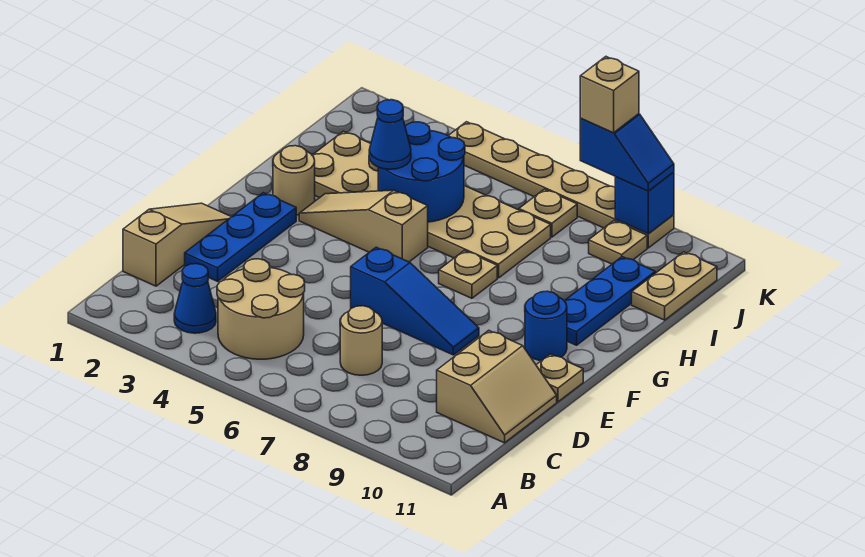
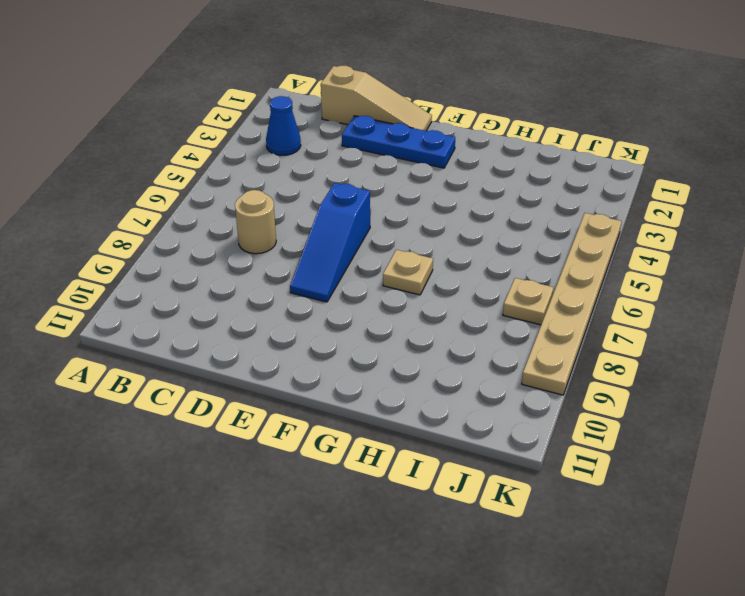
none -> tan round brick B4:C5 level 1
none -> tan slope C10:D11 level 1 top 10
none -> tan plate E11 level 1

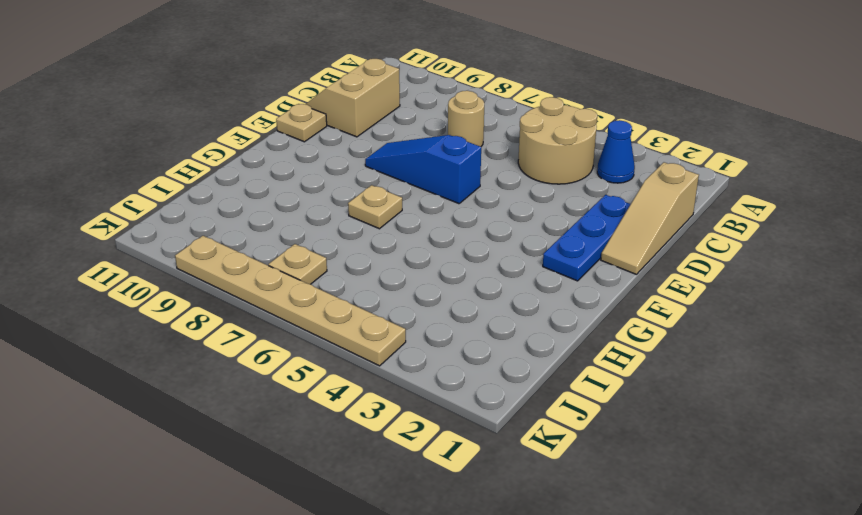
none -> blue round brick F10 level 1
none -> tan round brick G2 level 1
none -> tan slope G3:G5 level 1 top 5

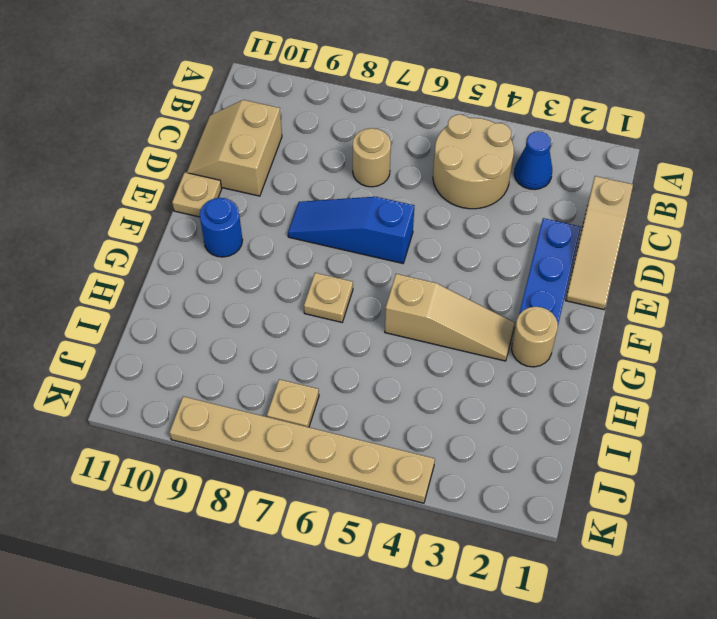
none -> blue plate G10:I10 level 1
none -> tan plate H2:I7 level 1
none -> tan plate I11:J11 level 1

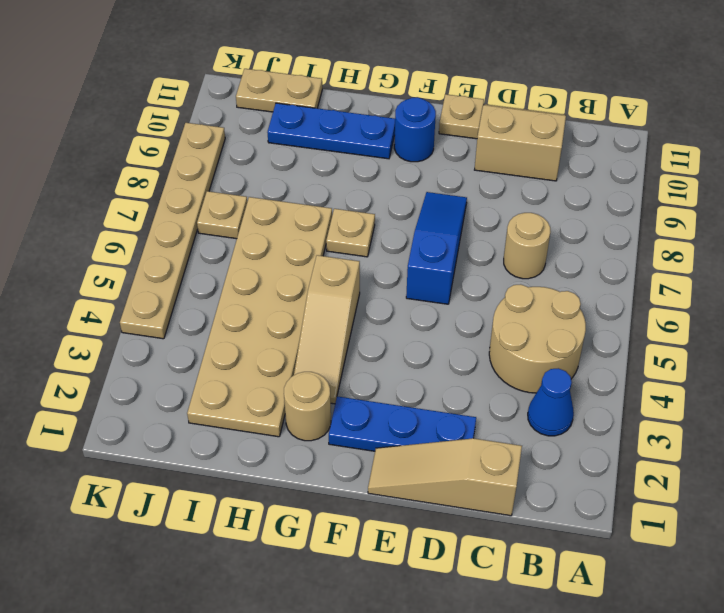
none -> tan plate J9 level 1
none -> blue round brick H4:I5 level 2
none -> blue brick K9 level 2

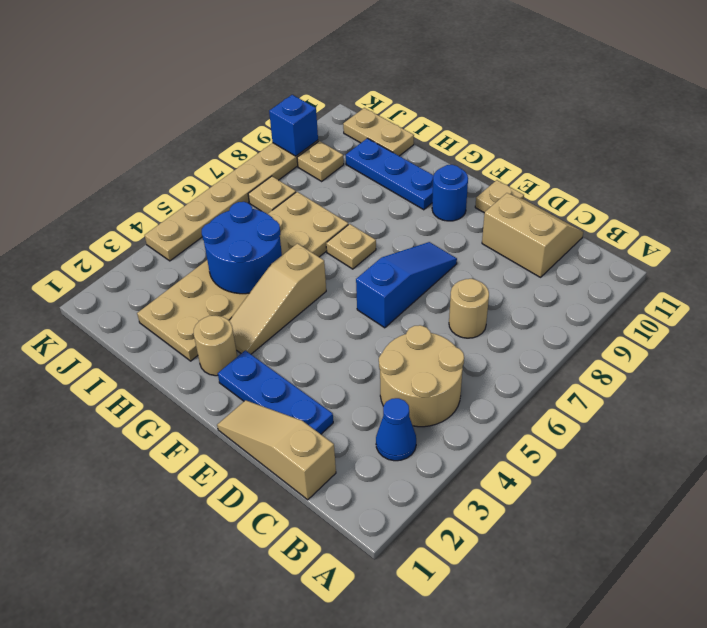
none -> blue cone H4 level 3
none -> blue slope K8:K9 level 3 top 8
none -> tan brick K8 level 4

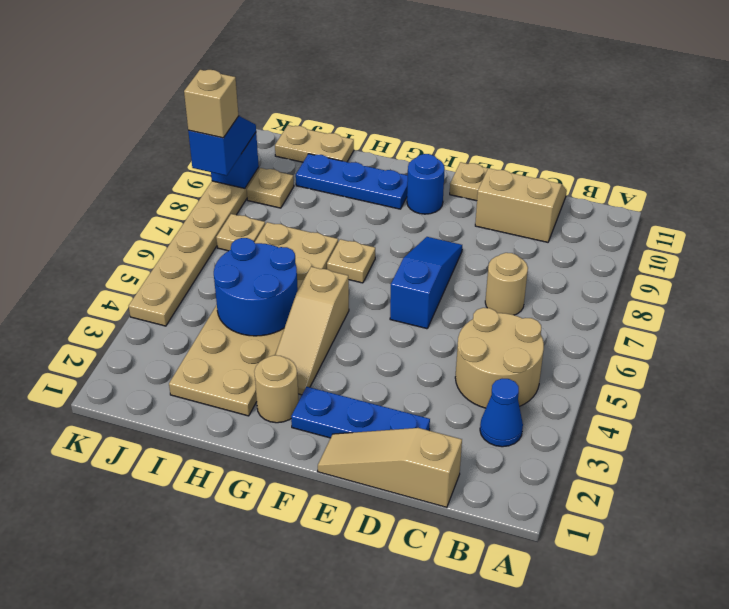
none -> blue cone H4 level 3

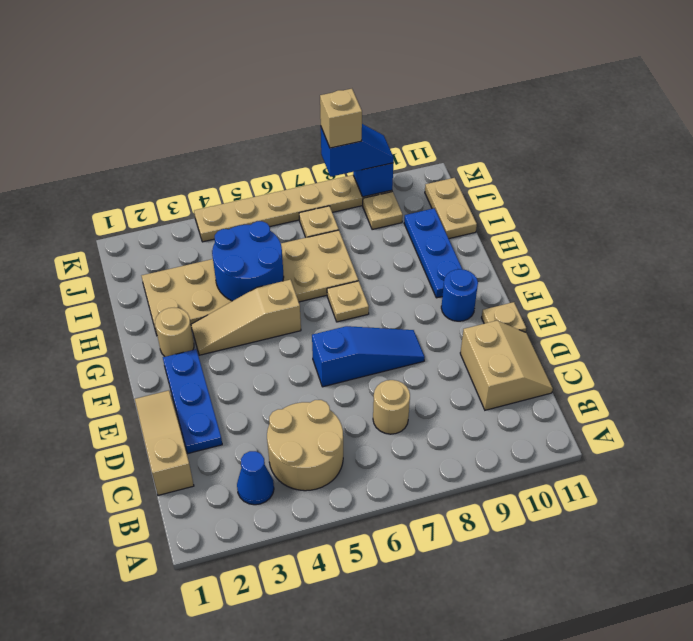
none -> blue cone H4 level 3

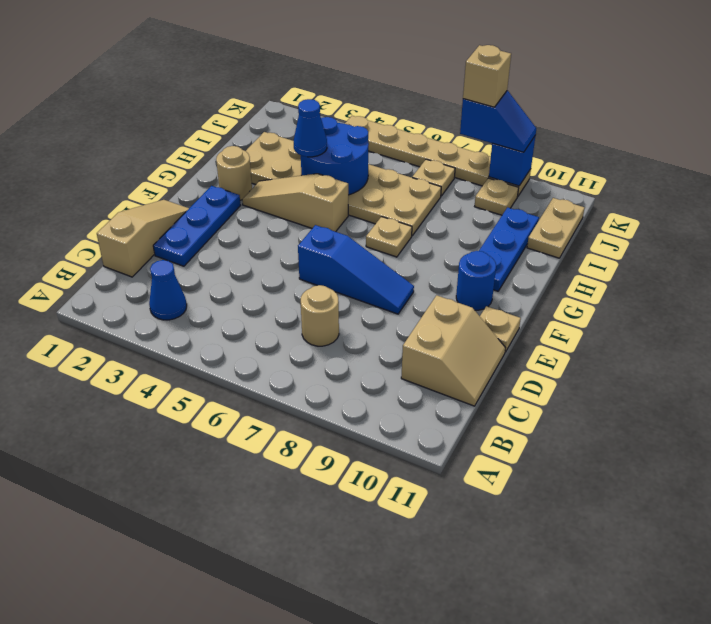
none -> tan round brick B4:C5 level 1

